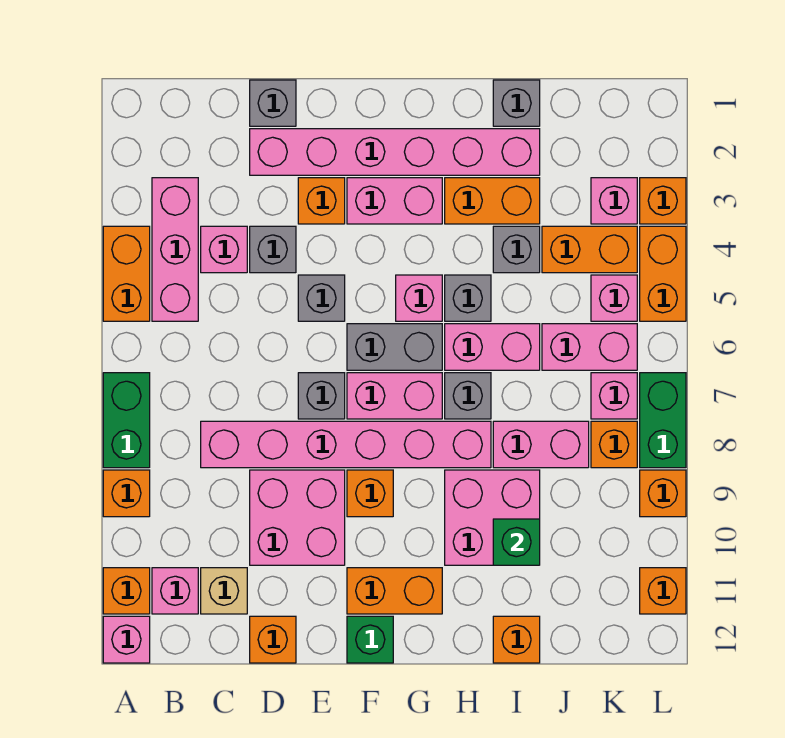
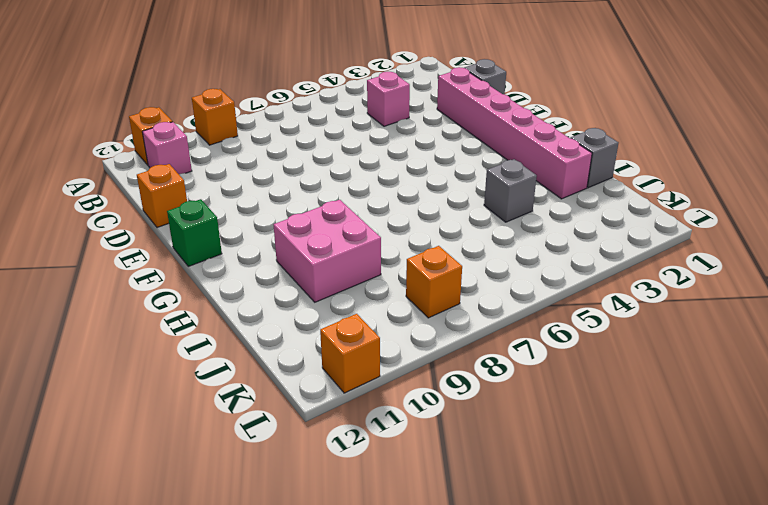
none -> orange brick A4:A5 level 1
none -> green brick A7:A8 level 1
none -> pink brick A12 level 1
none -> pink brick B3:B5 level 1

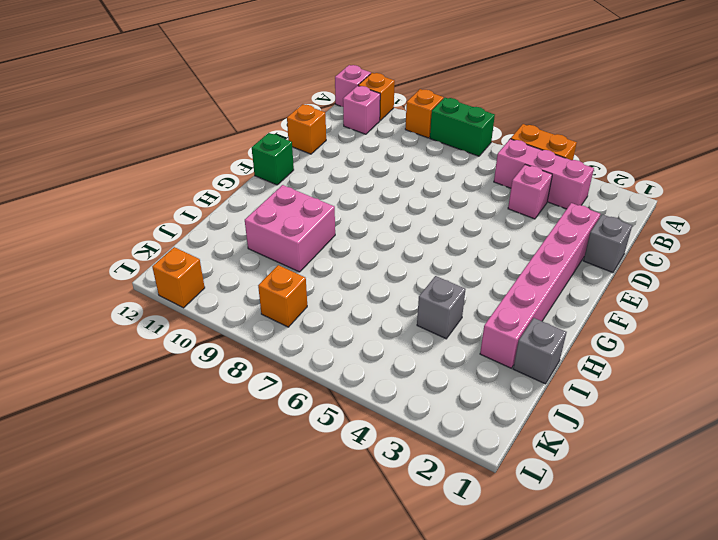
none -> pink brick C8:H8 level 1
none -> tan brick C11 level 1
none -> grey brick D4 level 1
none -> pink brick D9:E10 level 1

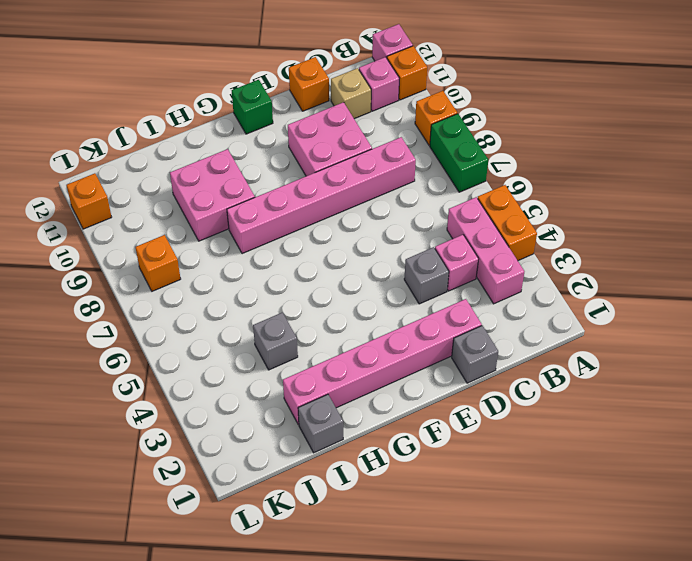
none -> orange brick E3 level 1
none -> grey brick E5 level 1
none -> grey brick E7 level 1
none -> pink brick F3:G3 level 1

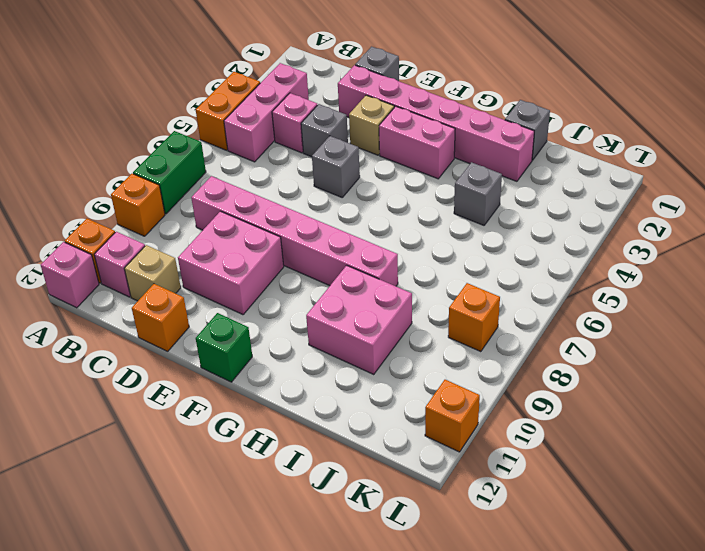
tan brick E3 level 1 -> orange brick E3 level 1
none -> grey brick E7 level 1
none -> grey brick F6:G6 level 1
none -> pink brick F7:G7 level 1
none -> orange brick F9 level 1

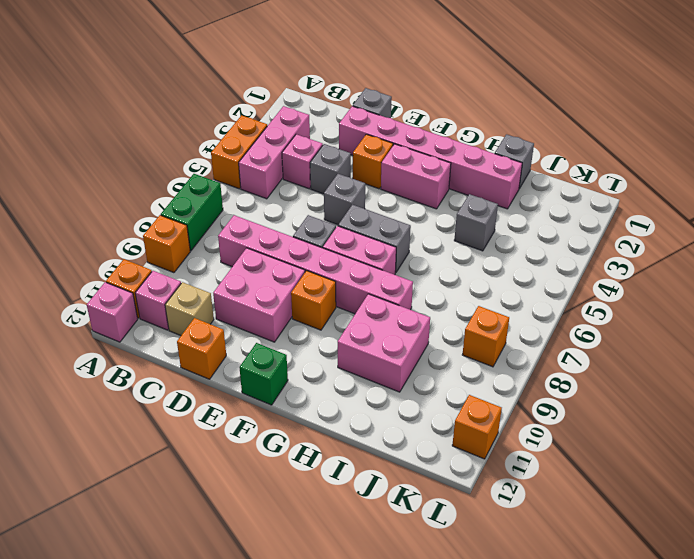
none -> orange brick F11:G11 level 1
none -> pink brick G5 level 1
none -> orange brick H3:I3 level 1
none -> grey brick H5 level 1

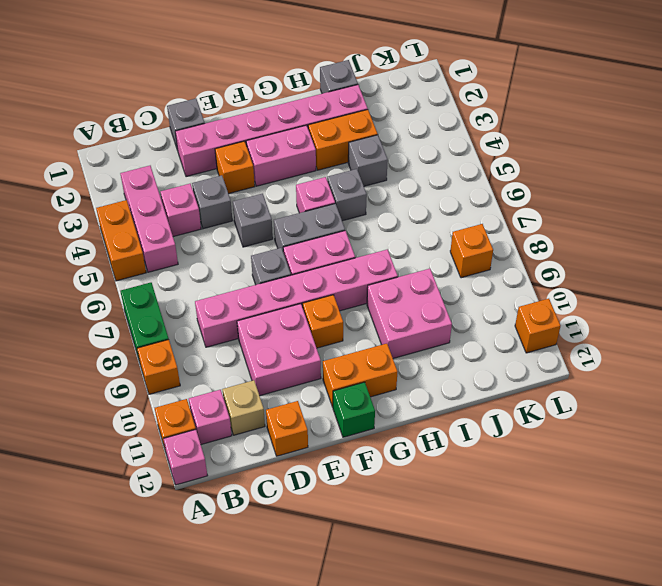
none -> pink brick H6:I6 level 1
none -> grey brick H7 level 1
none -> pink brick I8:J8 level 1
none -> orange brick I12 level 1

